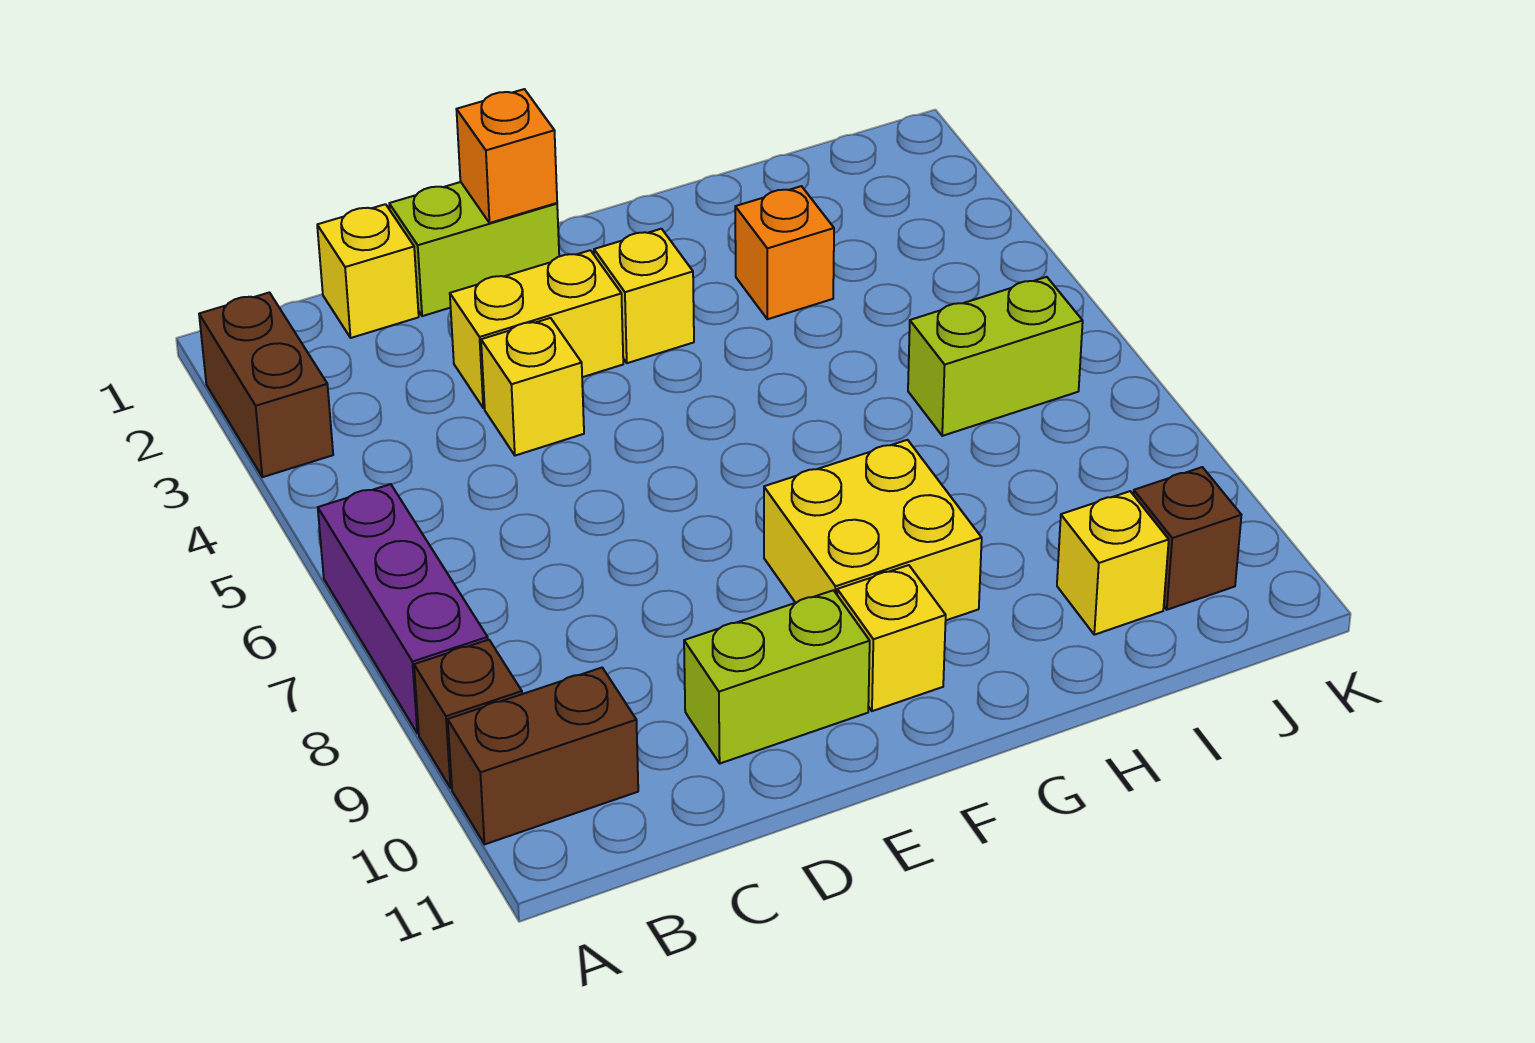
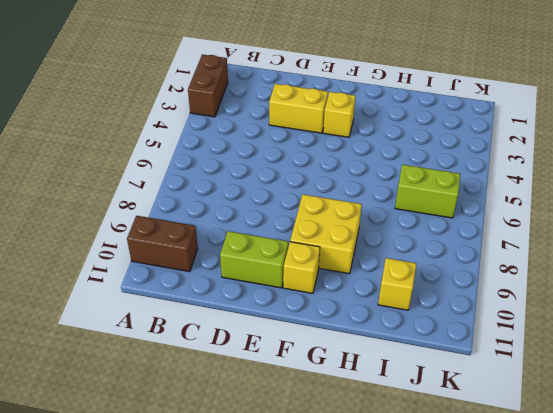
none -> purple brick A6:A8 level 1
none -> brown brick A9 level 1
none -> yellow brick C1 level 1

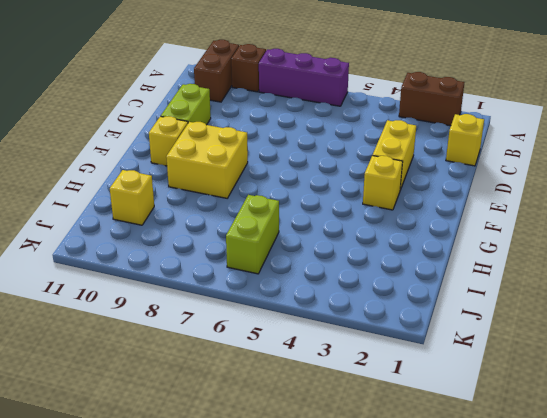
none -> lime brick D1:E1 level 1
none -> yellow brick D4 level 1
none -> orange brick H3 level 1

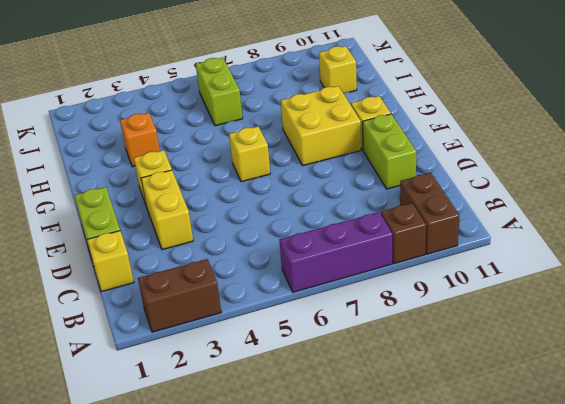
yellow brick F6 level 1 -> yellow brick D4 level 1
none -> brown brick J10 level 1
none -> orange brick E1 level 2

